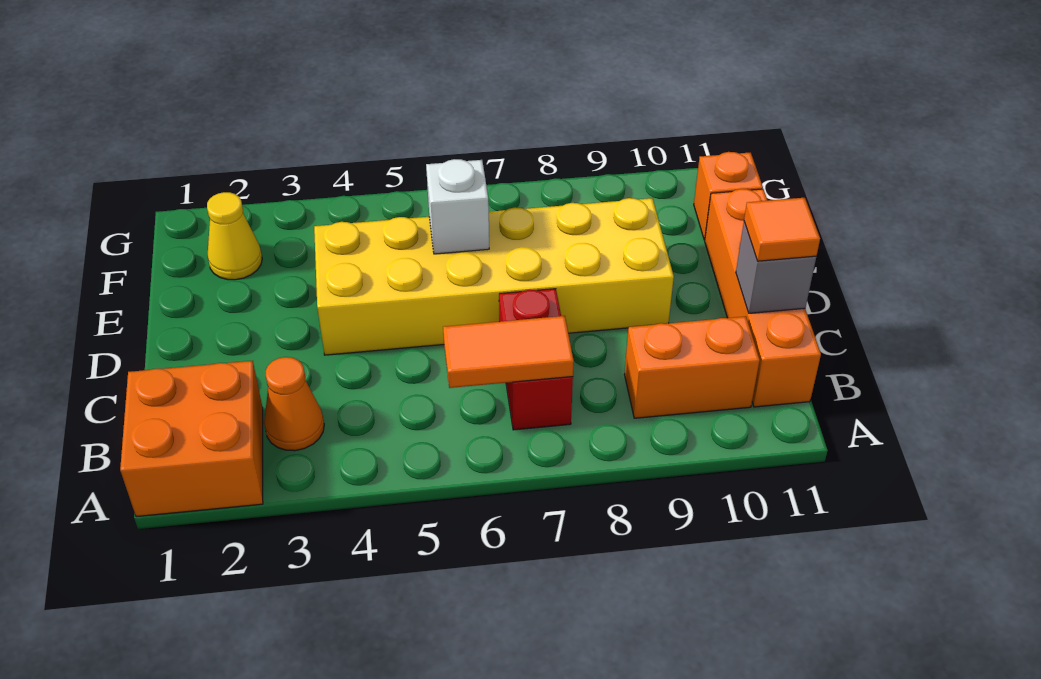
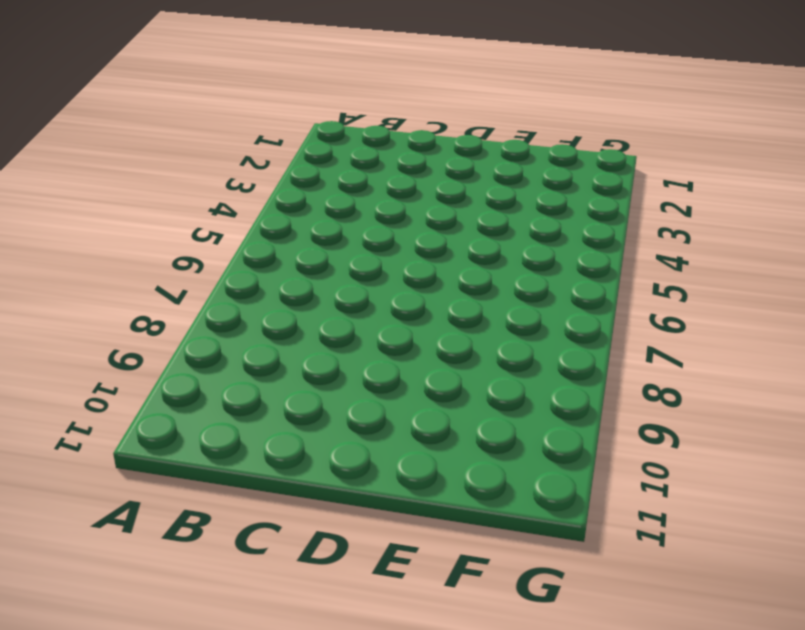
none -> orange brick A1:B2 level 1
none -> orange cone B3 level 1
none -> red brick B7:C7 level 1

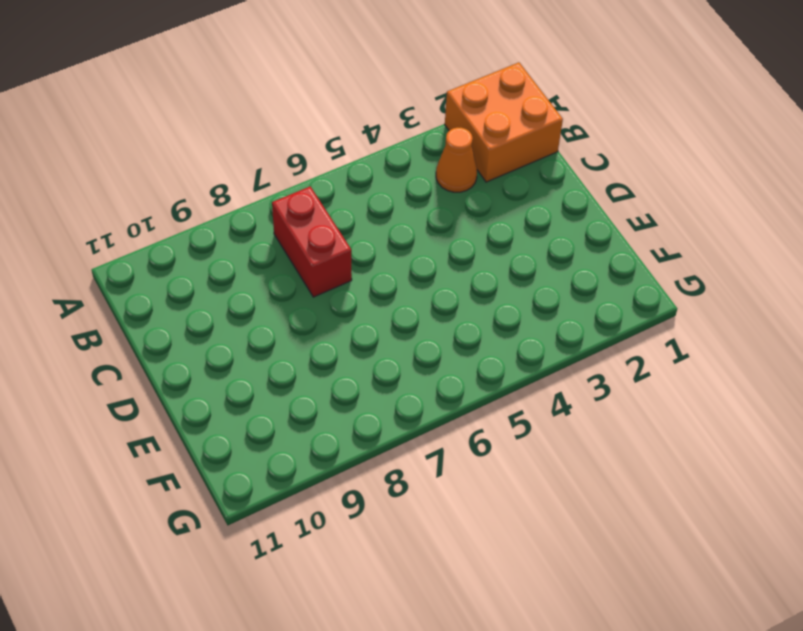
none -> orange brick B9:B10 level 1
none -> orange brick B11:E11 level 1
none -> yellow brick D4:E9 level 1

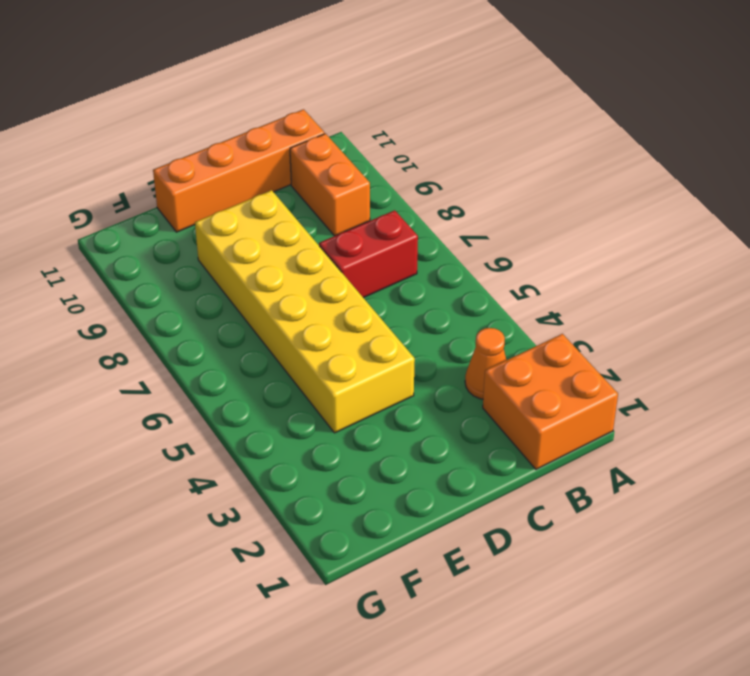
none -> yellow cone F2 level 1
none -> orange brick F11 level 1
none -> orange tile B6:B7 level 2

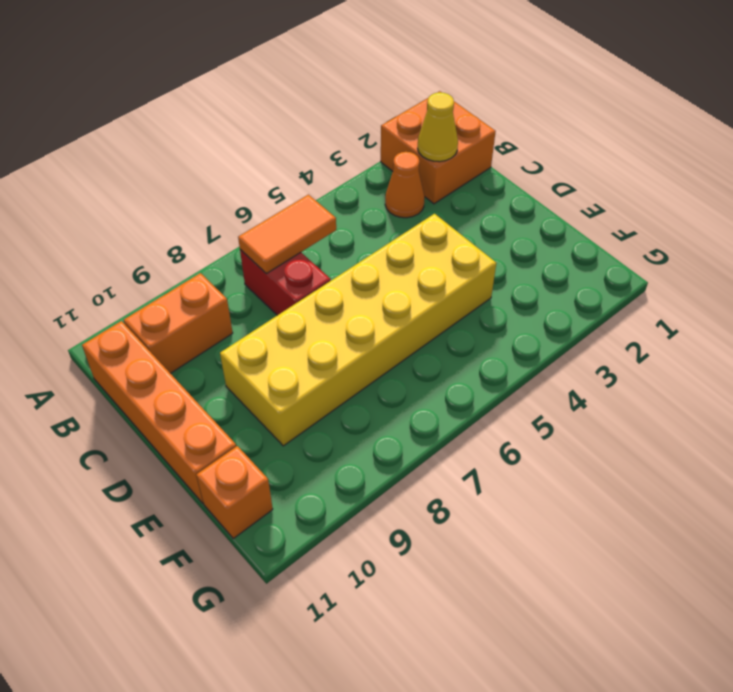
yellow cone B2 level 2 -> yellow cone F2 level 1
none -> grey brick C11 level 2
none -> white brick E6 level 2
none -> orange tile C11 level 3

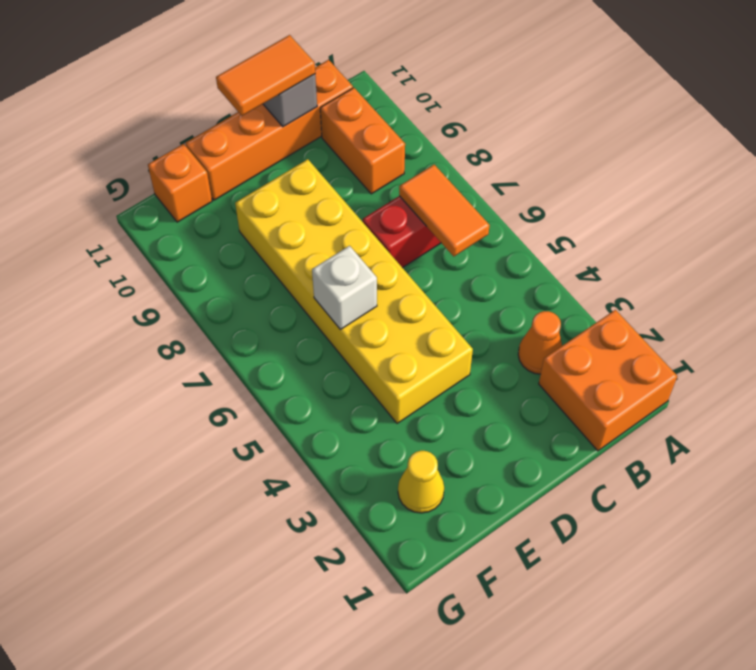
orange tile C11:D11 level 3 -> orange tile C11 level 3

